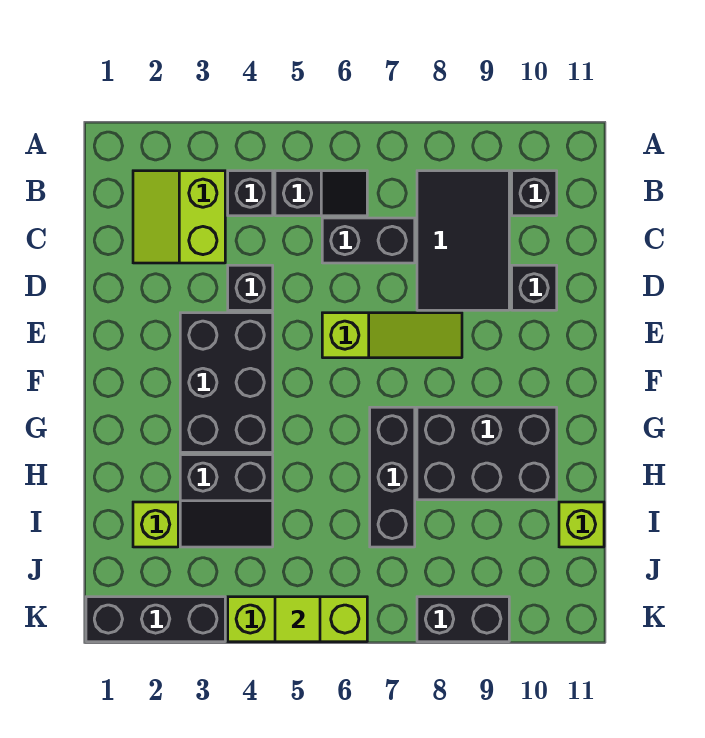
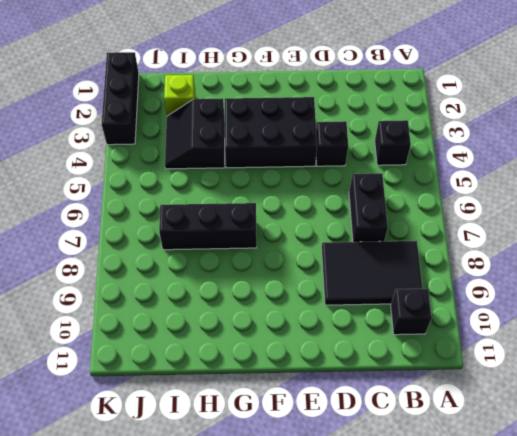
none -> lime slope B2:C3 level 1 top 3
none -> black slope B5:B6 level 1 top 5
none -> black brick D10 level 1

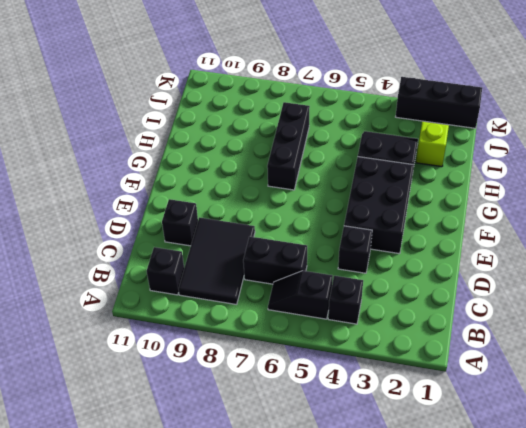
none -> lime slope B2:C3 level 1 top 3
none -> lime slope E6:E8 level 1 top 6
none -> black brick G8:H10 level 1

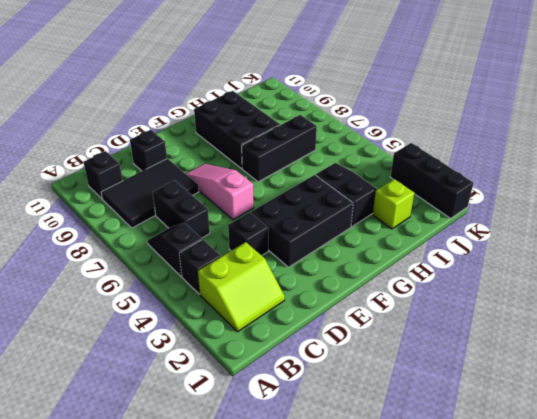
pink slope E6:E8 level 1 top 6 -> lime slope E6:E8 level 1 top 6
none -> lime brick I11 level 1
none -> lime brick K4:K6 level 1
none -> black brick K8:K9 level 1

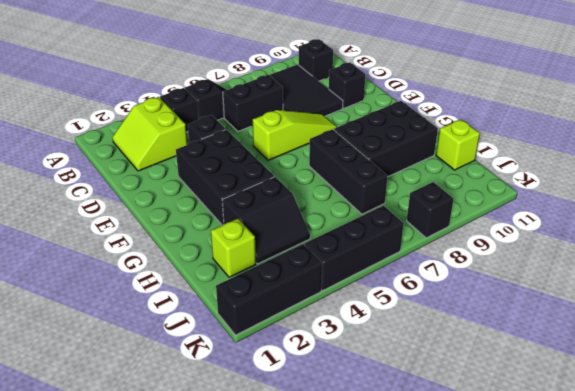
black brick K4:K6 level 1 -> lime brick K4:K6 level 1
black brick K8 level 1 -> black brick K8:K9 level 1
none -> lime tile K5 level 2

